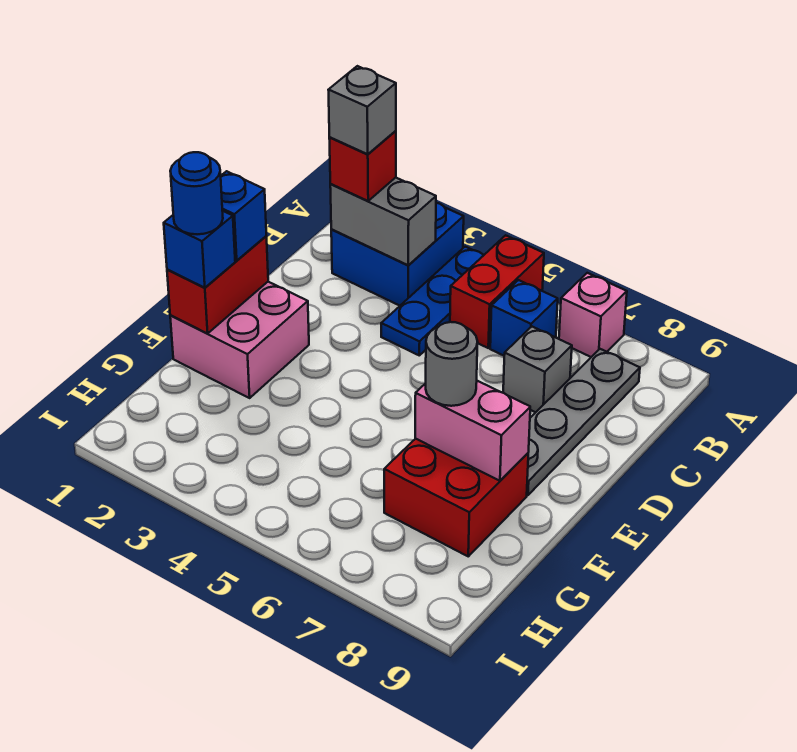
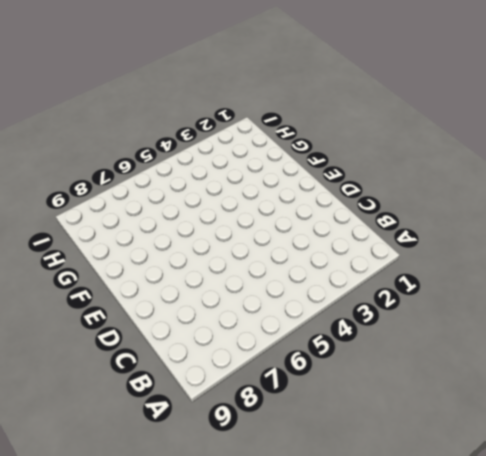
none -> blue brick A2:B3 level 1
none -> blue plate A4:C4 level 1
none -> red brick A5:B5 level 1

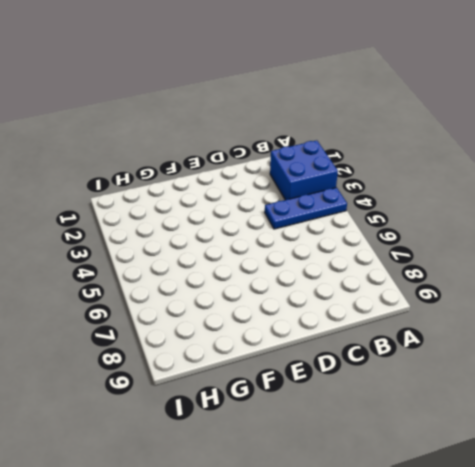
none -> red brick A5:B5 level 1
none -> pink brick A7 level 1
none -> blue brick B6 level 1

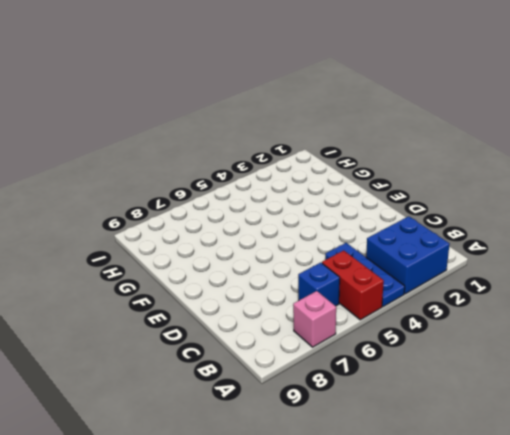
none -> grey plate B8:E8 level 1
none -> grey brick C7 level 1
none -> pink brick E1:F2 level 1

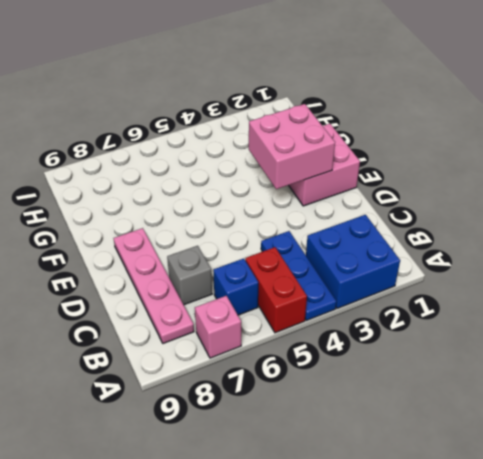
pink plate B8:E8 level 1 -> grey plate B8:E8 level 1
pink brick E2:F3 level 2 -> none
none -> red brick F7:G8 level 1
none -> grey brick B2:B3 level 2
none -> red brick E1:F1 level 2

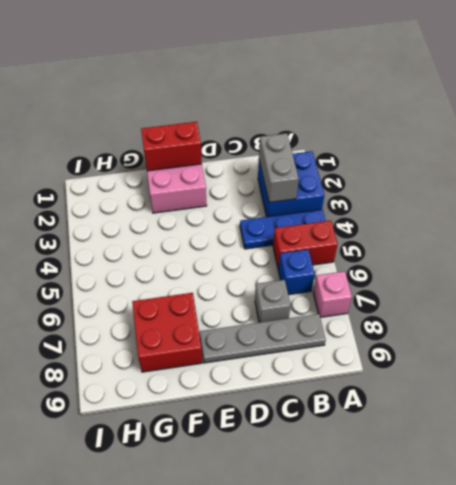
none -> pink brick F7:F8 level 2
none -> red brick B2 level 3
none -> blue brick E1 level 3

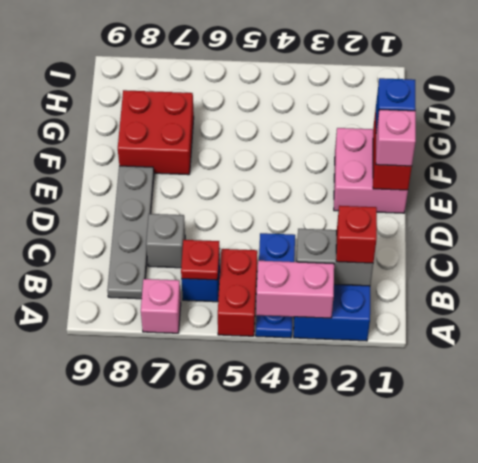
pink brick A3:A4 level 2 -> pink brick F7:F8 level 2
red plate B6 level 2 -> none
pink brick E1 level 3 -> blue brick E1 level 3
none -> grey round brick F7 level 3
none -> grey brick B2 level 4
none -> blue round brick F1 level 4

